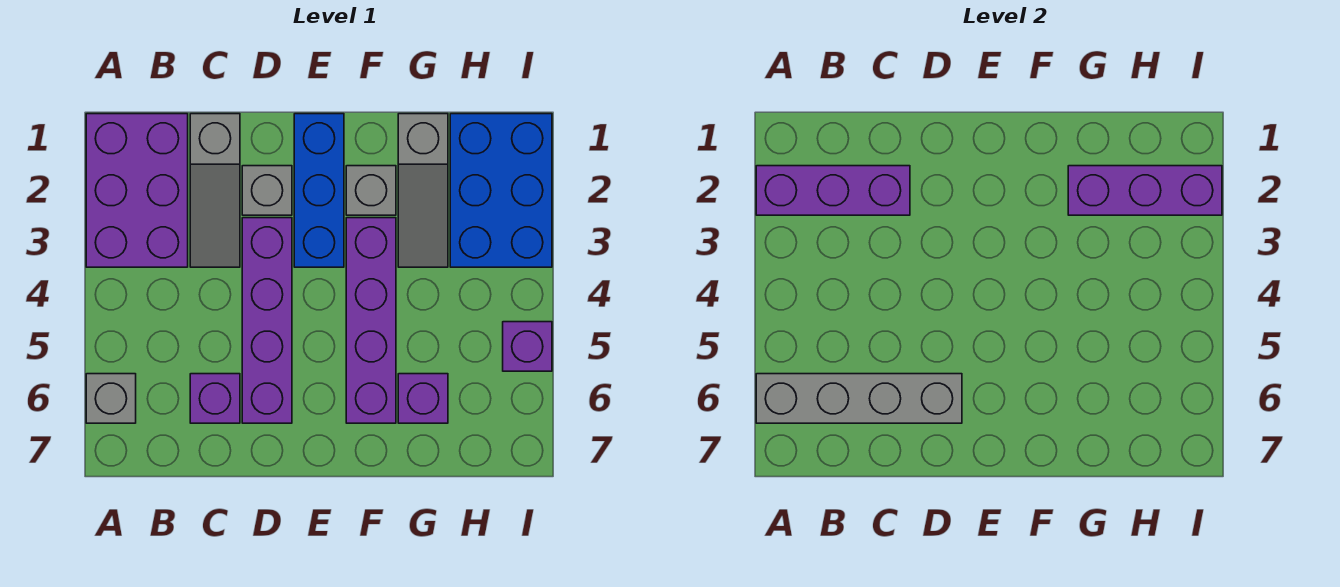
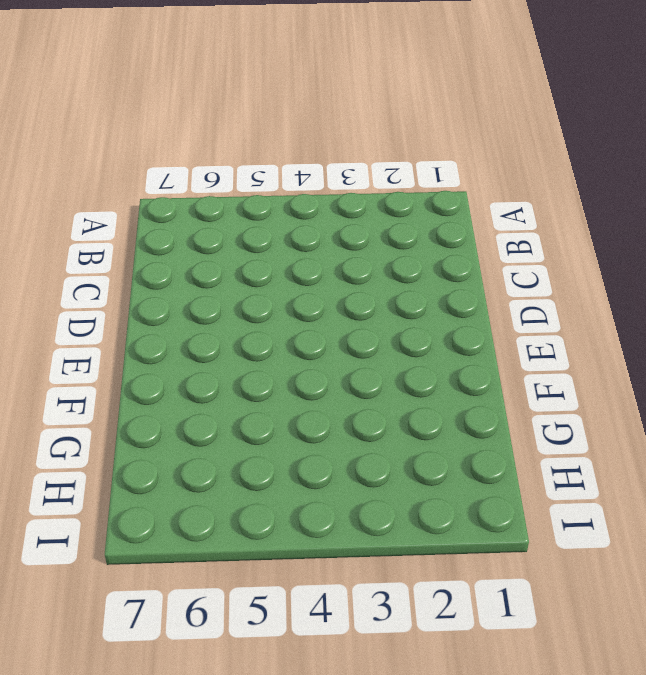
none -> purple brick A1:B3 level 1
none -> grey brick A6 level 1
none -> grey slope C1:C3 level 1 top 1

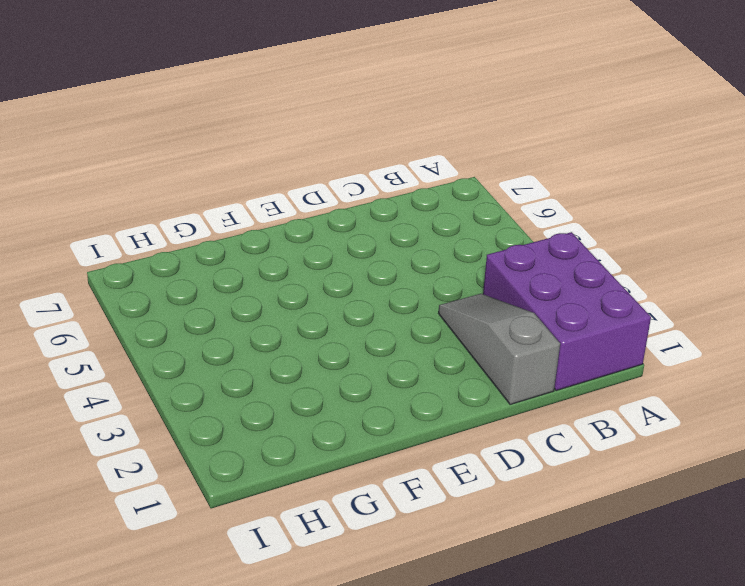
none -> grey brick A6 level 1
none -> purple brick C6 level 1
none -> grey brick D2 level 1

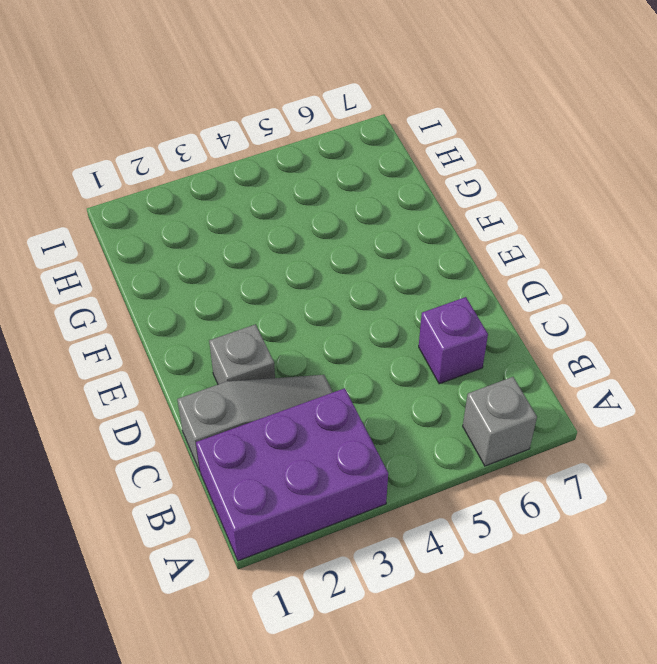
none -> purple brick D3:D6 level 1
none -> blue brick E1:E3 level 1
none -> grey brick F2 level 1

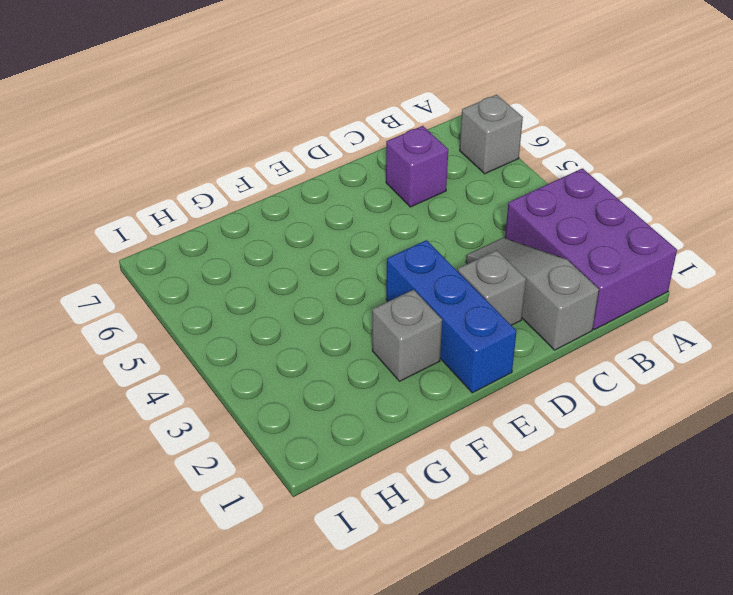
none -> purple brick D3:D6 level 1
none -> purple brick F3:F6 level 1
none -> grey slope G1:G3 level 1 top 1

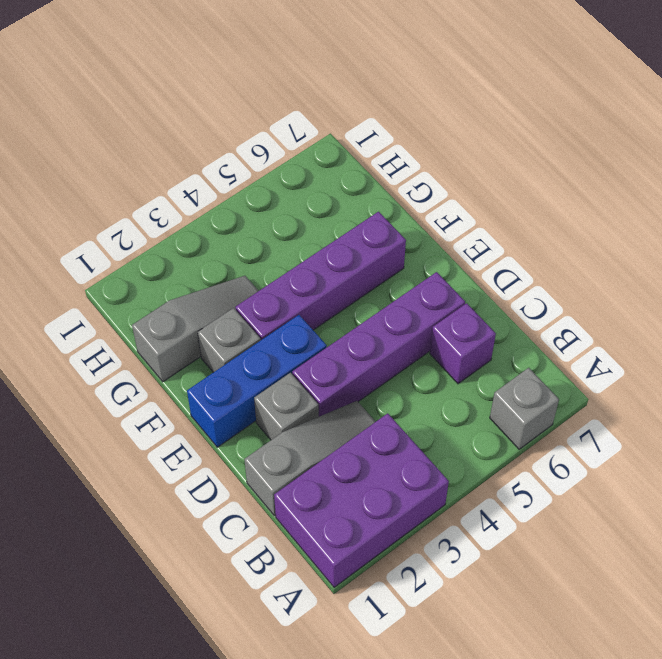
none -> purple brick G6 level 1
none -> blue brick H1:I3 level 1
none -> purple brick I5 level 1

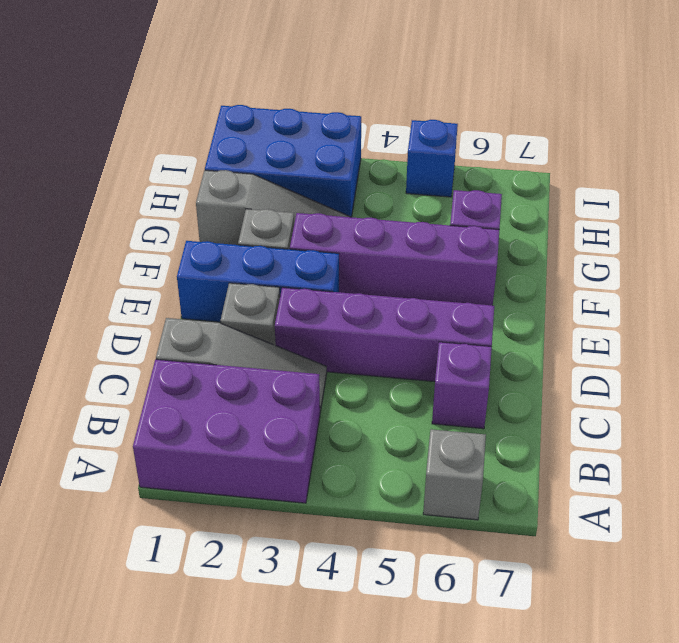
blue brick I5 level 1 -> purple brick I5 level 1
none -> purple brick A2:C2 level 2
none -> grey brick A6:D6 level 2
none -> purple brick G2:I2 level 2

